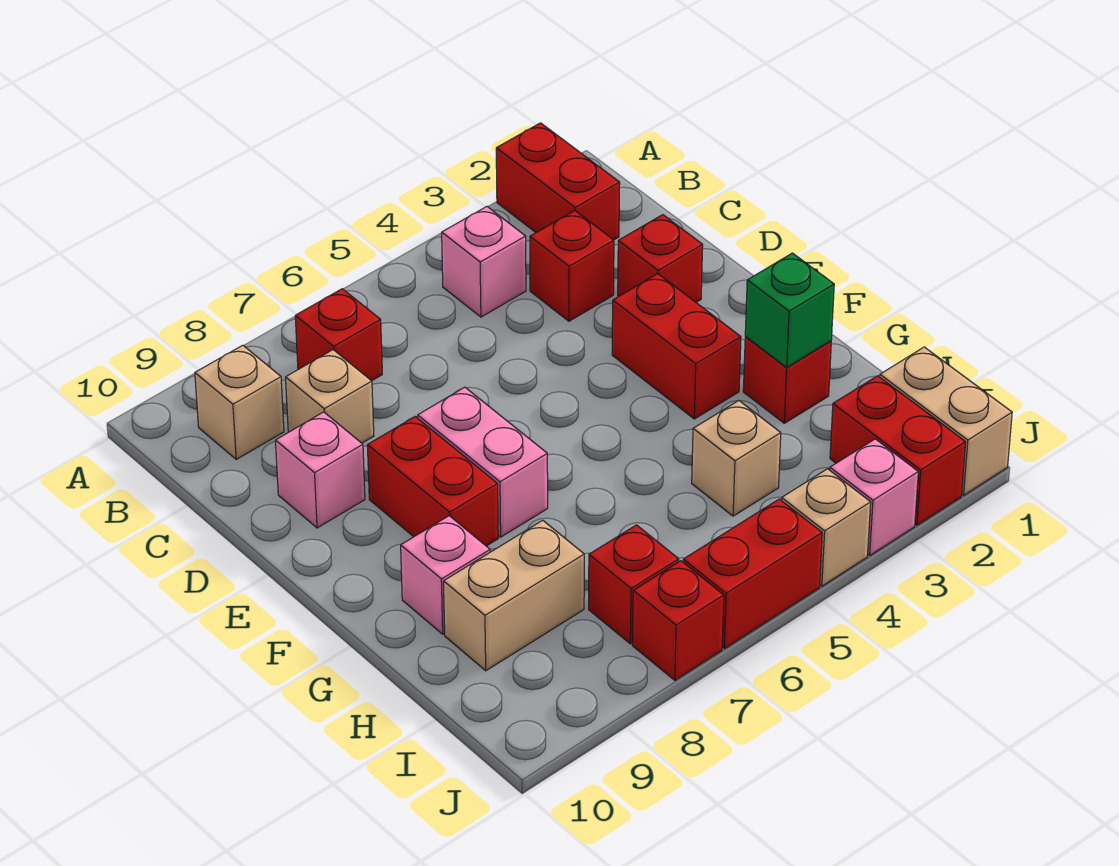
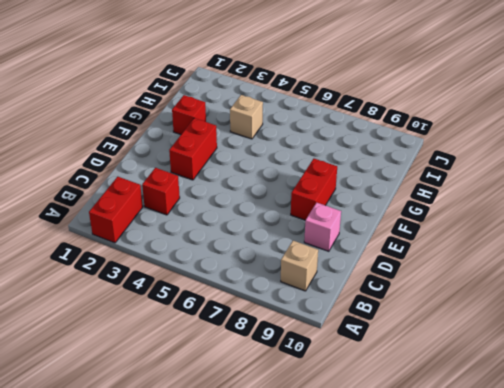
none -> pink brick B4 level 1
none -> red brick B7 level 1
none -> tan brick C8 level 1

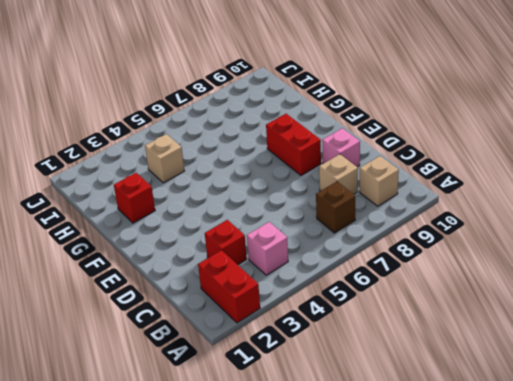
brown brick B7 level 1 -> red brick B7 level 1
none -> red brick D2 level 1
none -> red brick E3:F3 level 1
none -> pink brick E7:F7 level 1

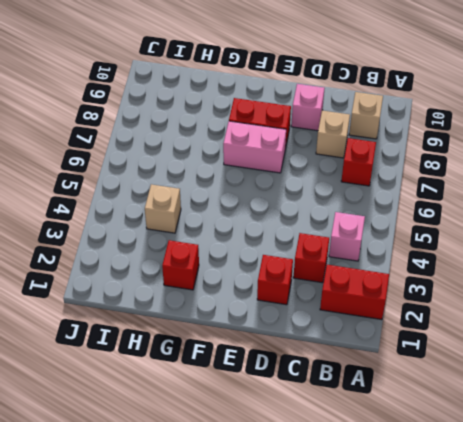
none -> red brick E3:F3 level 1
none -> pink brick G9 level 1
none -> tan brick H8:H9 level 1

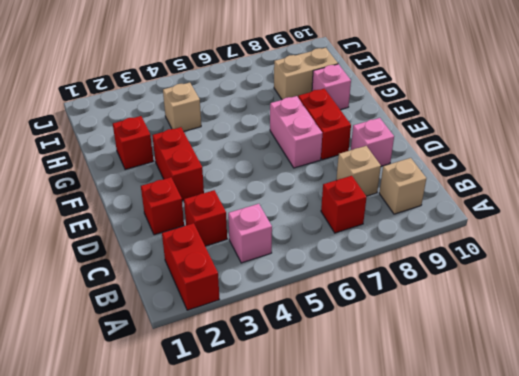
none -> tan brick I1:J1 level 1
none -> red brick I2:J2 level 1
none -> red brick I7 level 1

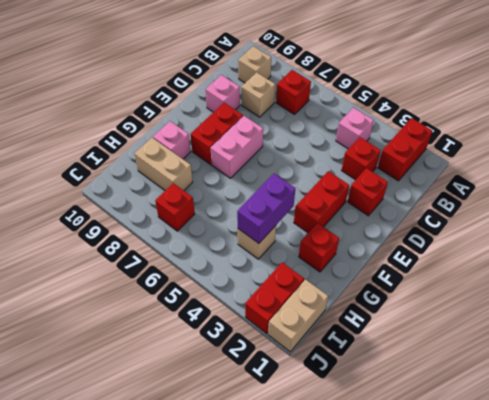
purple brick G4:H4 level 2 -> none
none -> pink brick J3 level 1
none -> tan brick J4 level 1
none -> red brick J5:J6 level 1

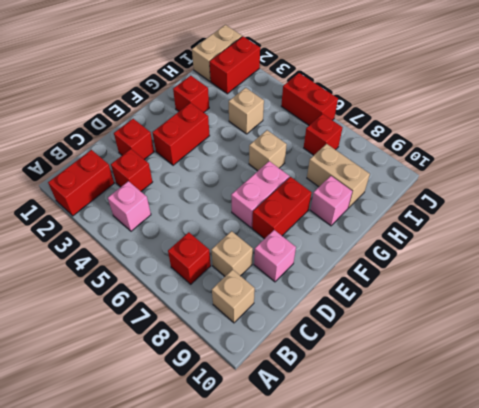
tan brick G6 level 1 -> tan brick J4 level 1
none -> pink brick J3 level 1
none -> red brick J7 level 1
none -> green brick G2 level 2

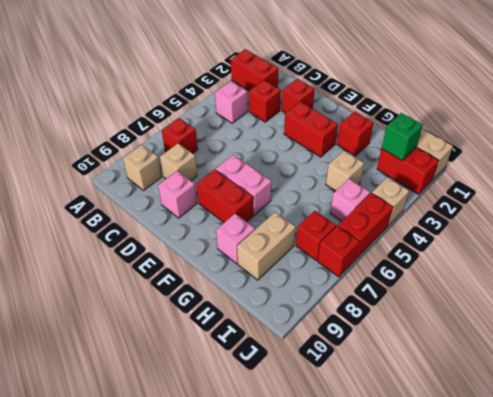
green brick I2 level 2 -> green brick G2 level 2
pink brick I5 level 1 -> pink brick J3 level 1

